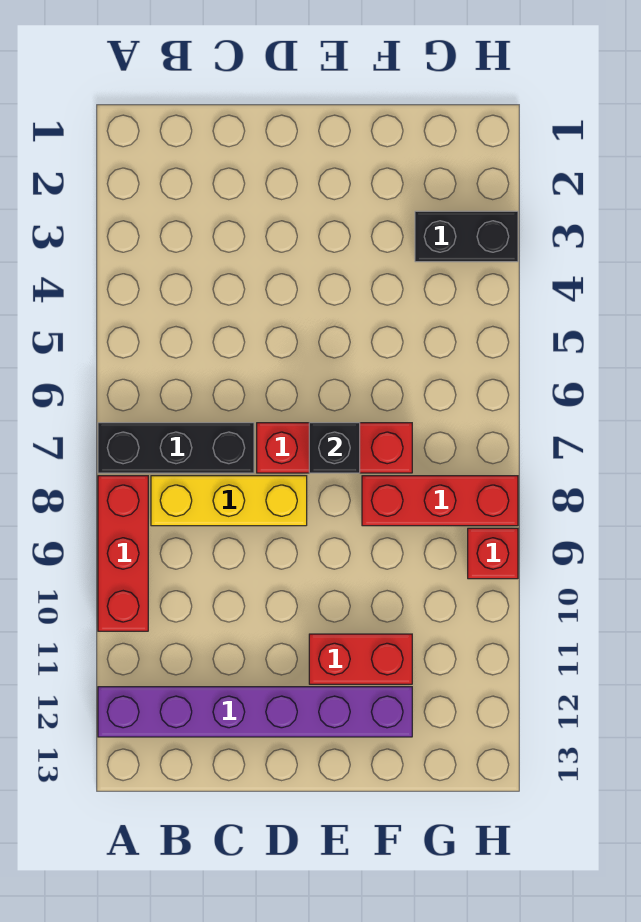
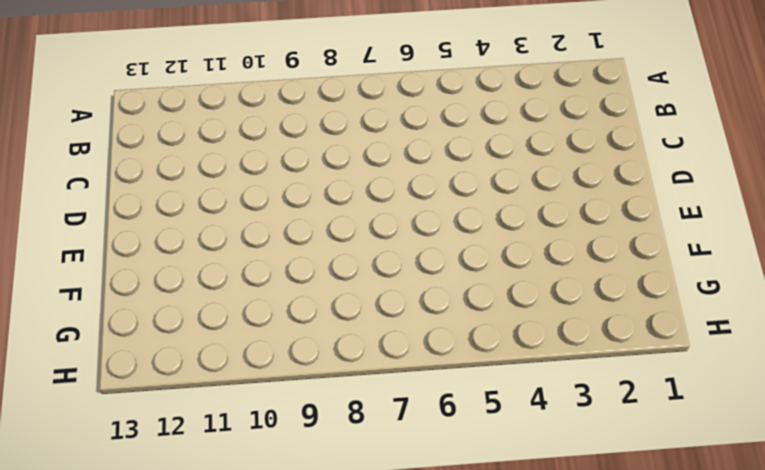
none -> black brick A7:C7 level 1
none -> red brick A8:A10 level 1

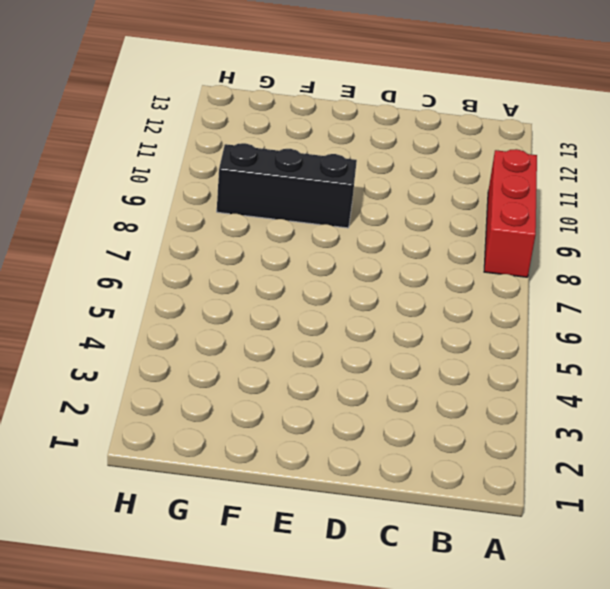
black brick E9:G9 level 1 -> black brick A7:C7 level 1
none -> purple brick A12:F12 level 1
none -> yellow brick B8:D8 level 1

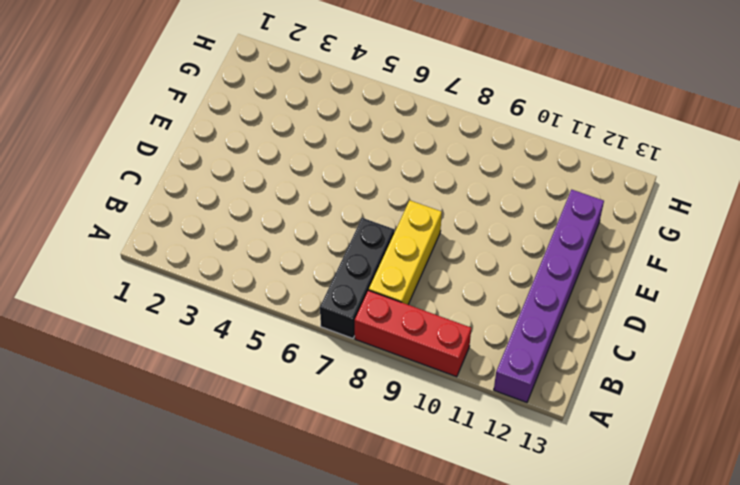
none -> red brick D7:F7 level 1
none -> red brick E11:F11 level 1

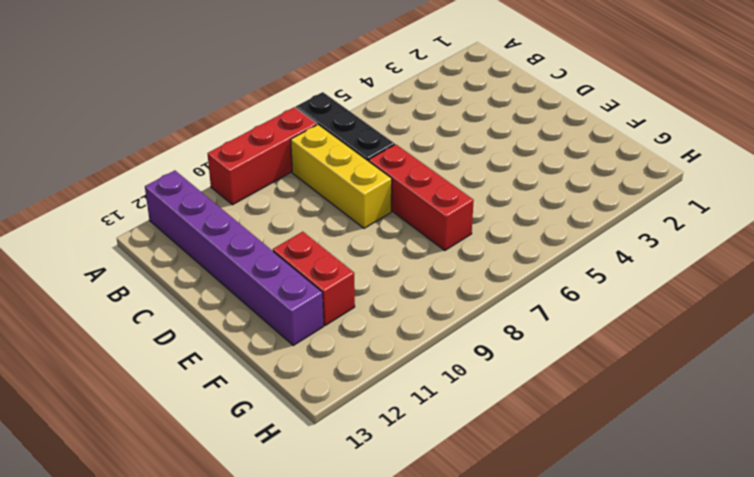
none -> red brick F8:H8 level 1
none -> black brick G3:H3 level 1

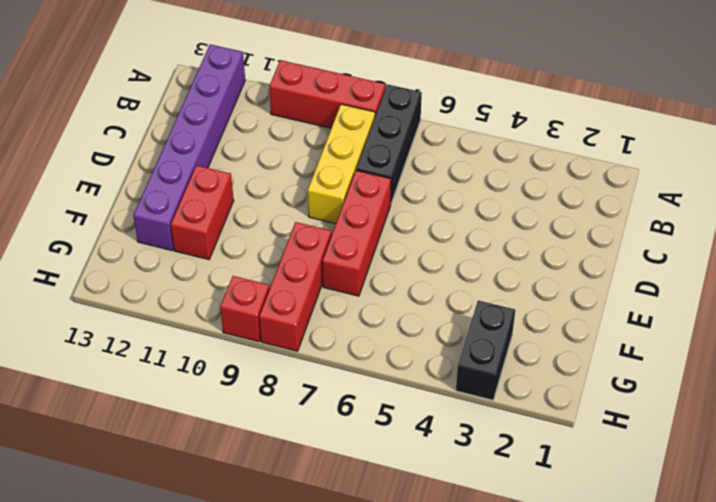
none -> black brick E7 level 2

